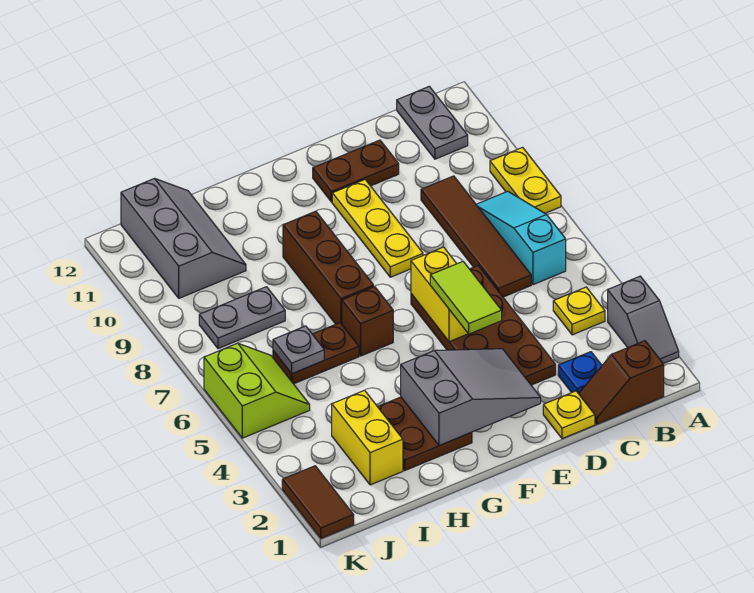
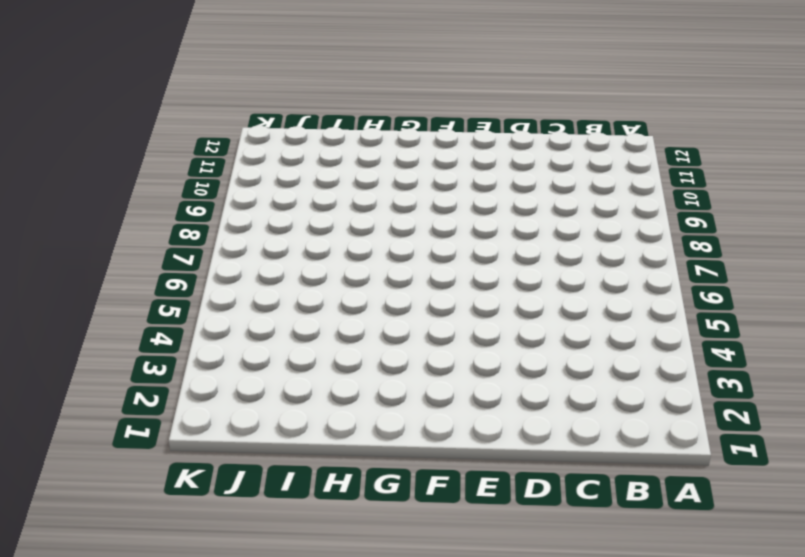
none -> grey slope A2:A3 level 1 top 3
none -> yellow plate A8:A9 level 1
none -> brown slope B1:C1 level 1 top B

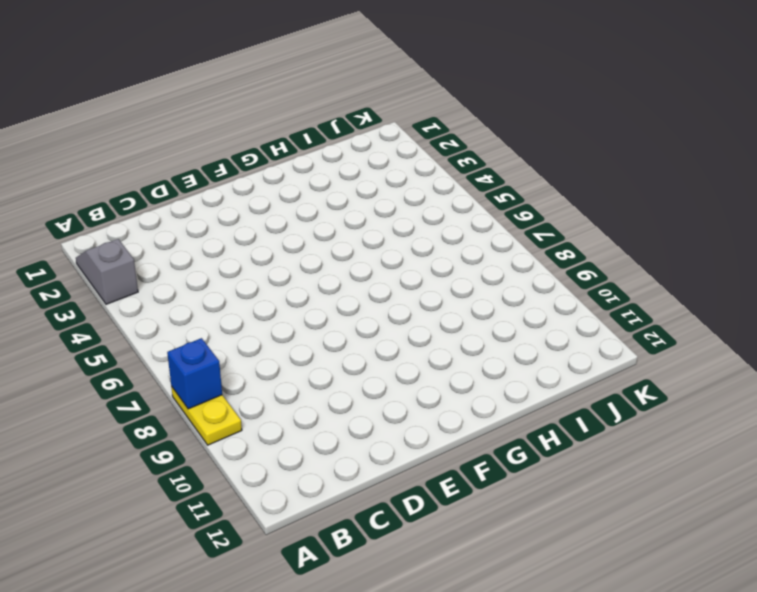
blue brick A8 level 2 -> none
none -> brown slope B1:C1 level 1 top B
none -> yellow plate B4 level 1
none -> cyan slope B6:B8 level 1 top 6

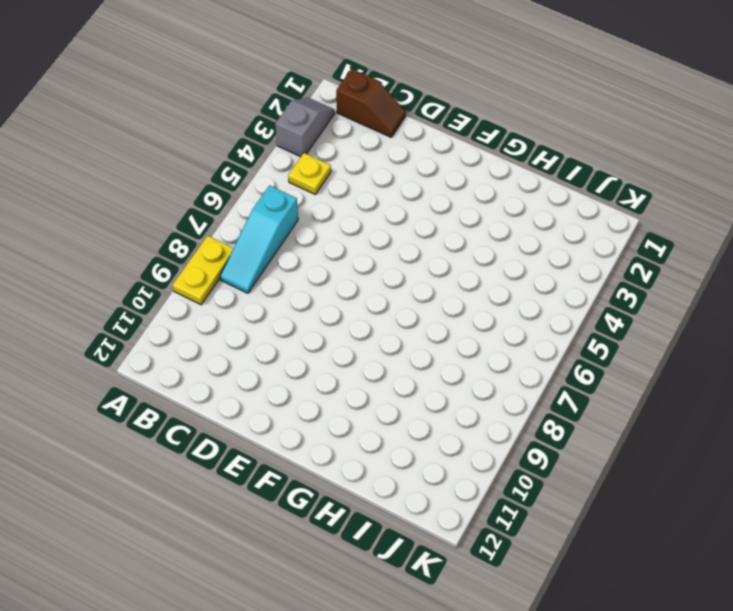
none -> grey plate B11:B12 level 1
none -> blue plate C2 level 1
none -> brown tile C6:C9 level 1

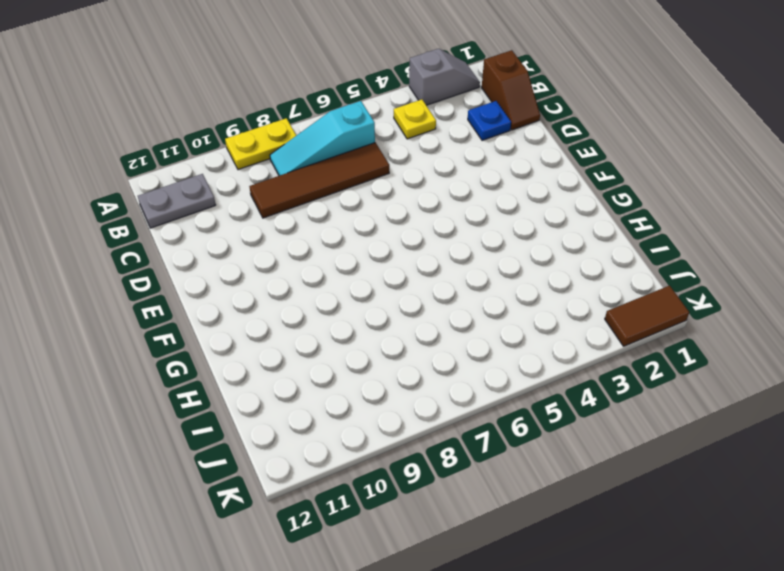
none -> yellow plate D1 level 1
none -> brown plate D3:E6 level 1
none -> brown plate D11:E11 level 1

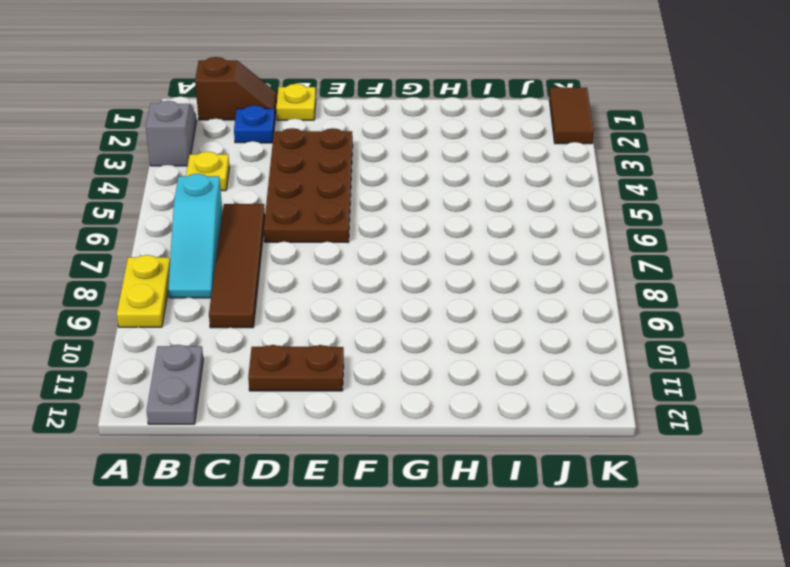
none -> yellow plate E8:E10 level 1
none -> brown plate G2:H3 level 1
none -> brown brick G6 level 1

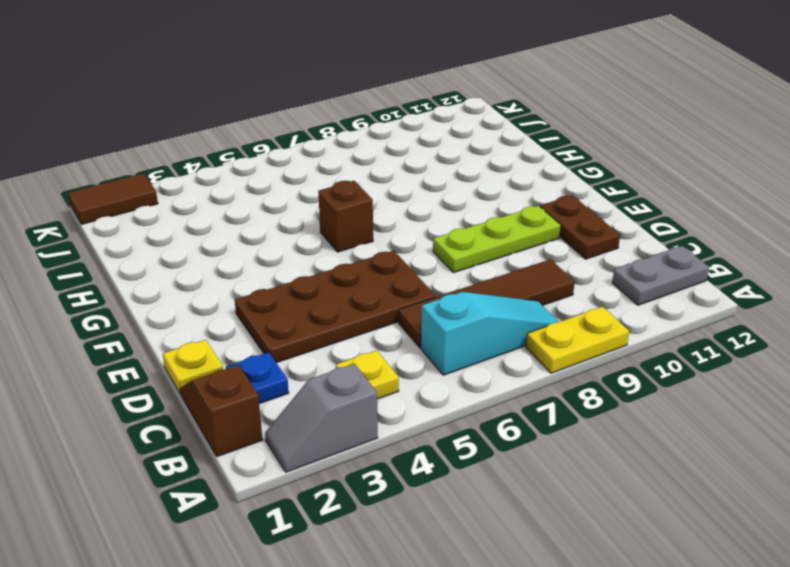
lime plate E8:E10 level 1 -> yellow plate E8:E10 level 1
none -> brown plate G2:H3 level 1
none -> brown brick G7:G9 level 1
none -> brown plate H6:I6 level 1

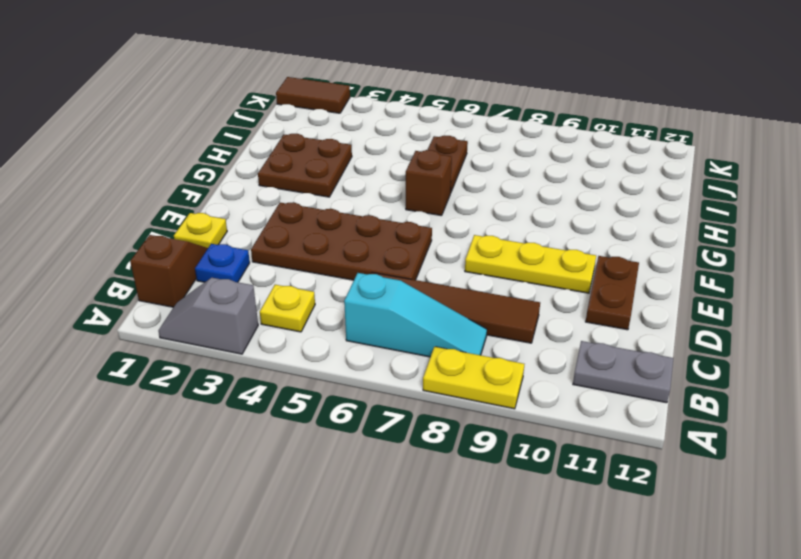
none -> brown brick G7:G9 level 1
none -> yellow brick I2:I3 level 1
none -> grey plate I8:J8 level 1

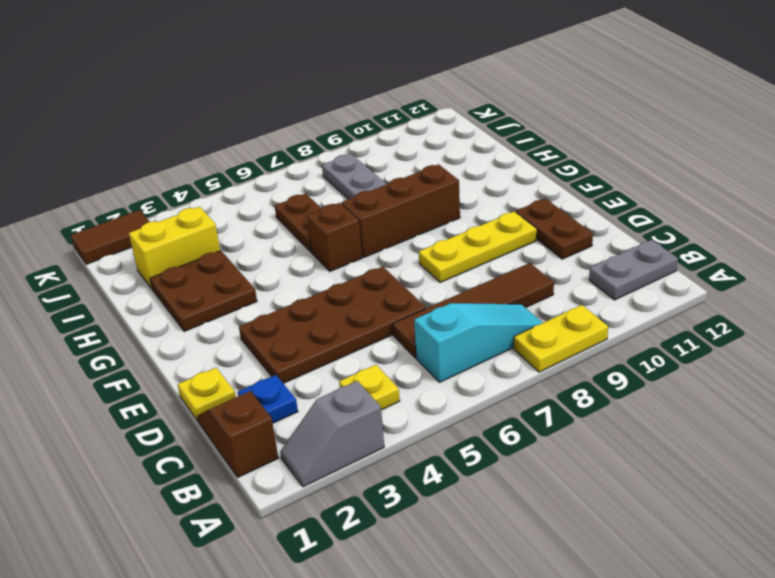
none -> grey slope I10:J12 level 1 top J
none -> lime slope J5:K6 level 1 top K
none -> grey slope E2:G3 level 2 top G

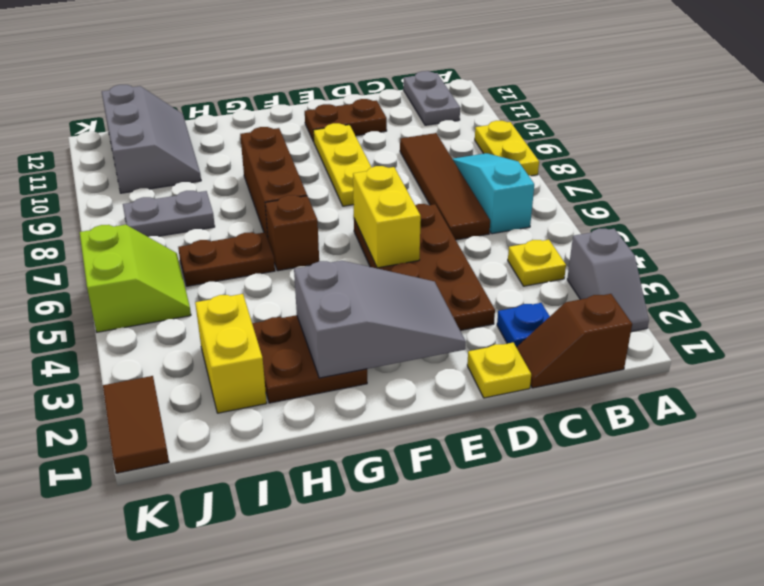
none -> grey plate I6 level 2
none -> lime tile E4:E5 level 3

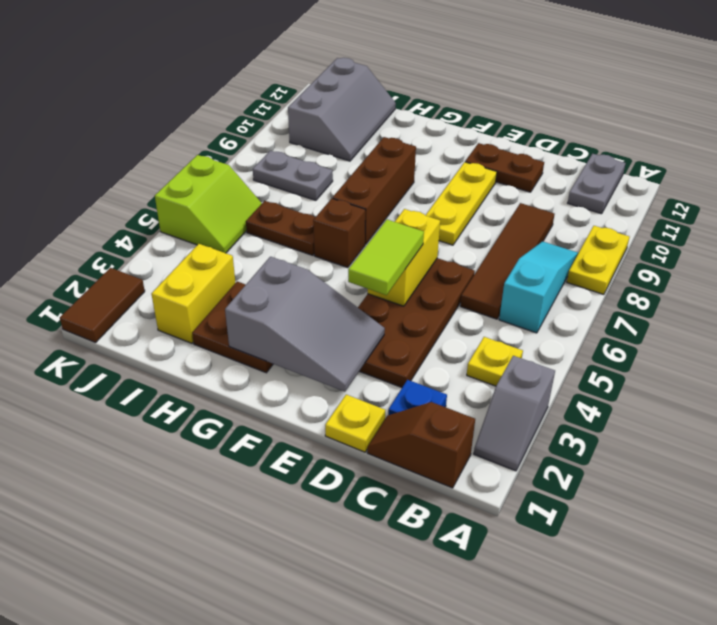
none -> grey plate I6 level 2

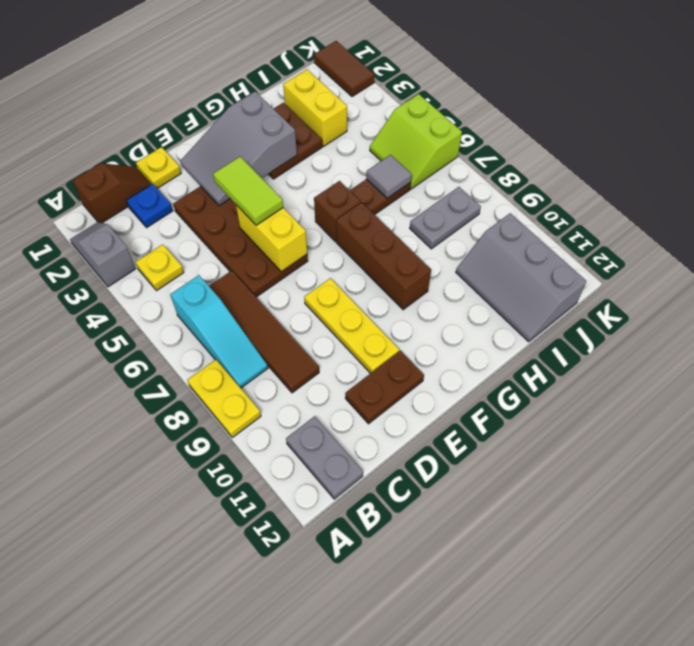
grey tile I6 level 2 -> grey plate I6 level 2

